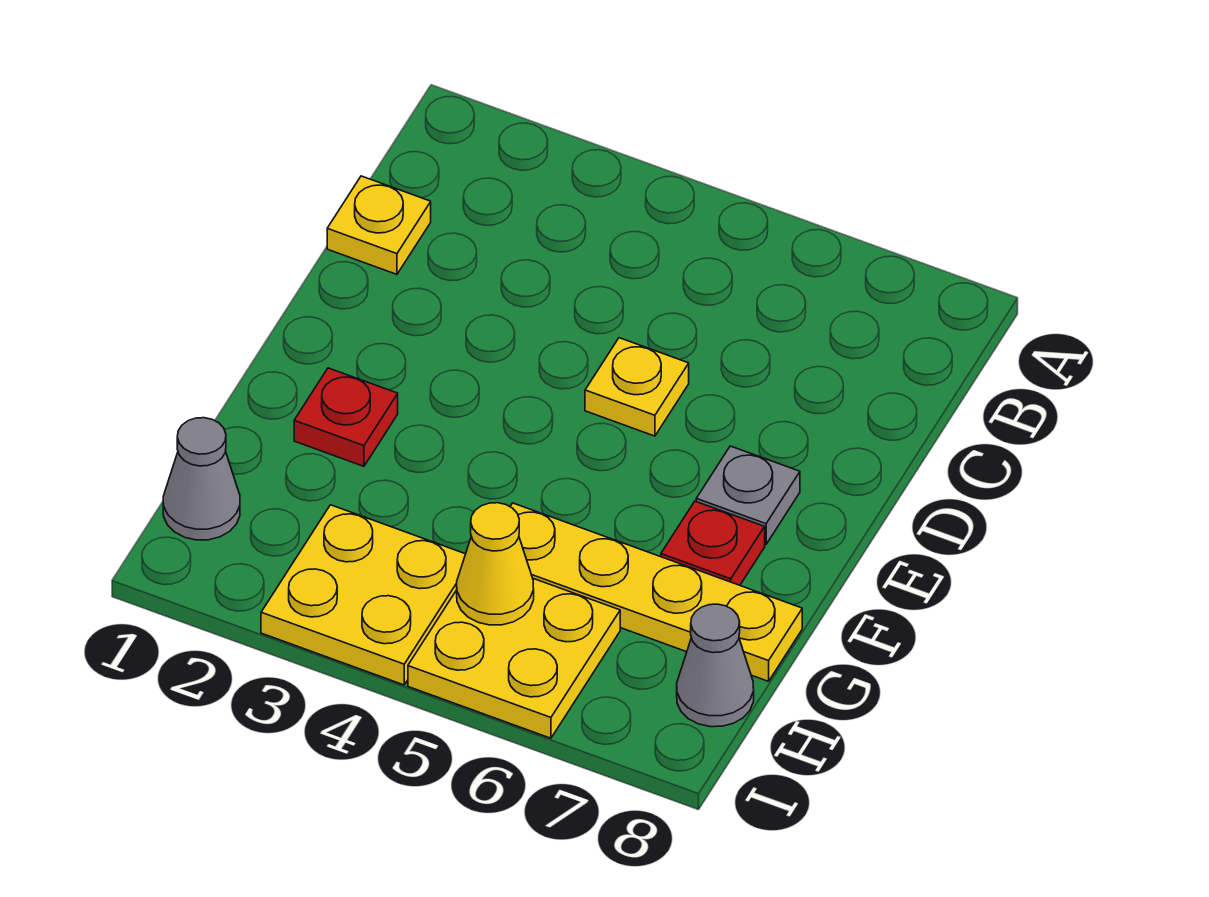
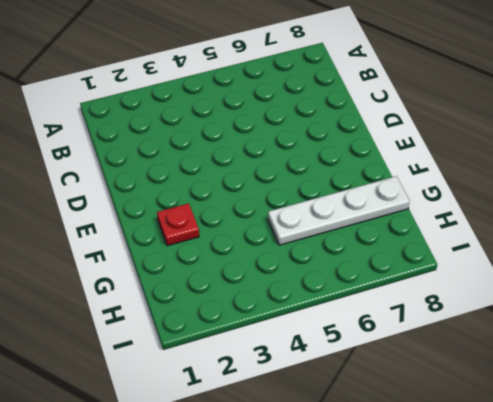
white plate G5:G8 level 1 -> yellow plate G5:G8 level 1
none -> yellow plate C1 level 1
none -> yellow plate D5 level 1

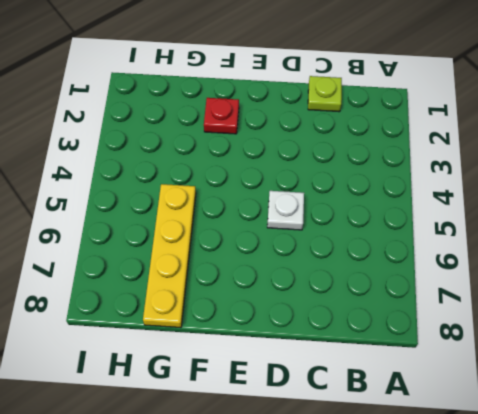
lime plate C1 level 1 -> yellow plate C1 level 1
white plate D5 level 1 -> yellow plate D5 level 1
none -> grey plate E7 level 1
none -> red plate F7 level 1

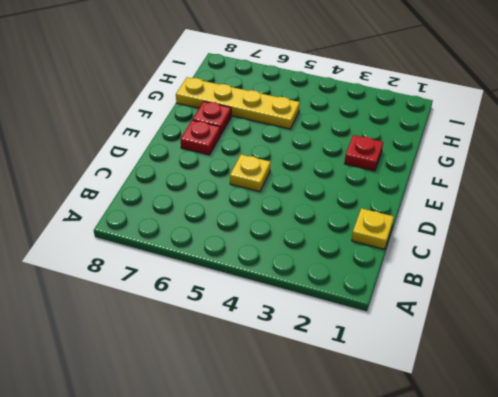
red plate E7 level 1 -> grey plate E7 level 1
none -> grey cone H1 level 1
none -> yellow plate H3:I4 level 1

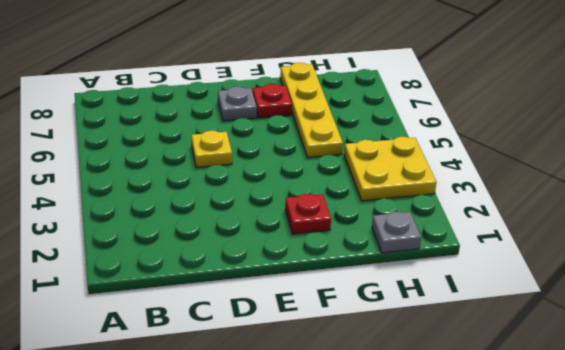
grey plate H1 level 1 -> grey cone H1 level 1
none -> yellow plate C1 level 1
none -> yellow plate H5:I6 level 1

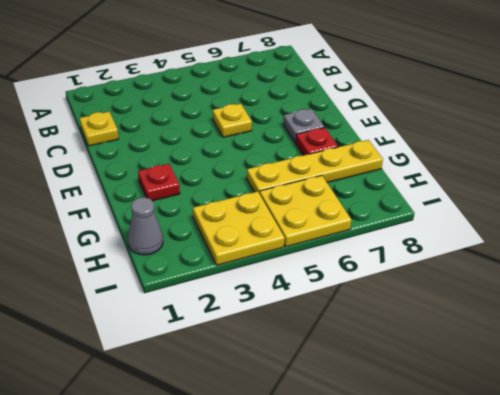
none -> grey cone H8 level 1
none -> yellow cone H5 level 2

